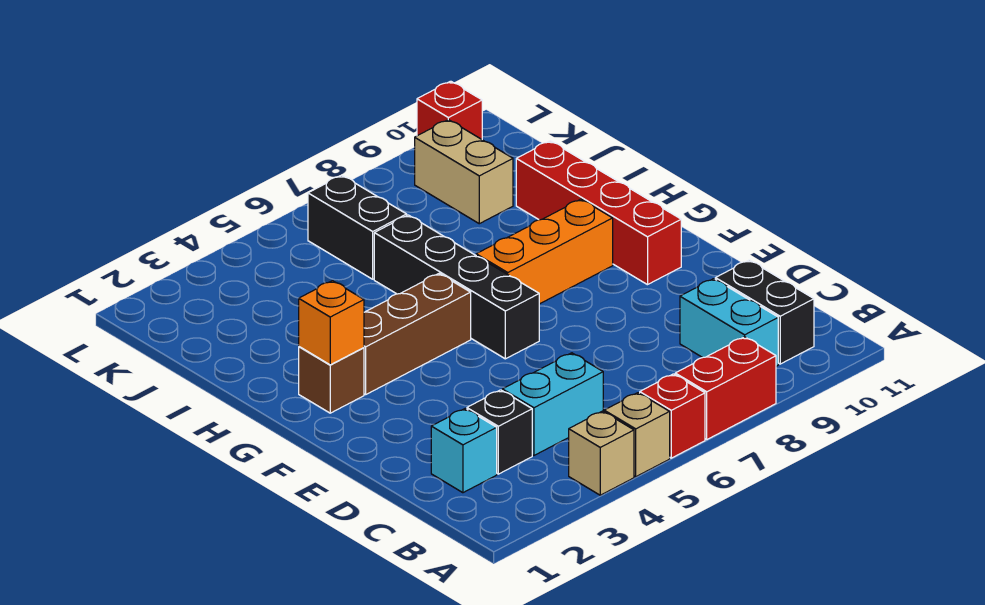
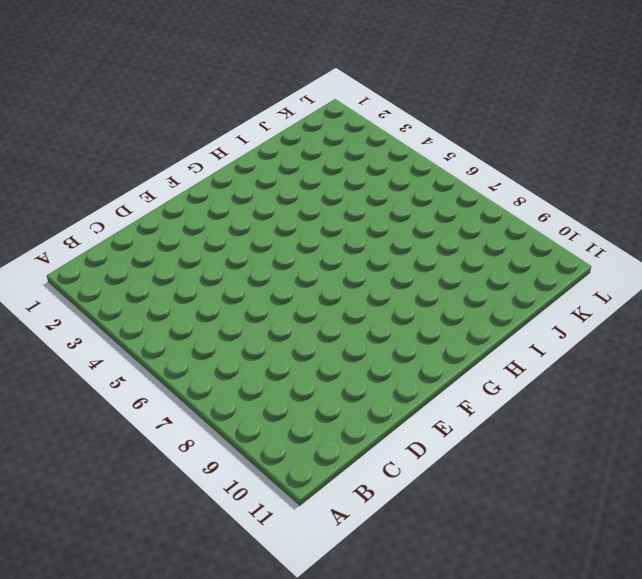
none -> tan brick A4 level 1
none -> tan brick A5 level 1
none -> red brick A6 level 1

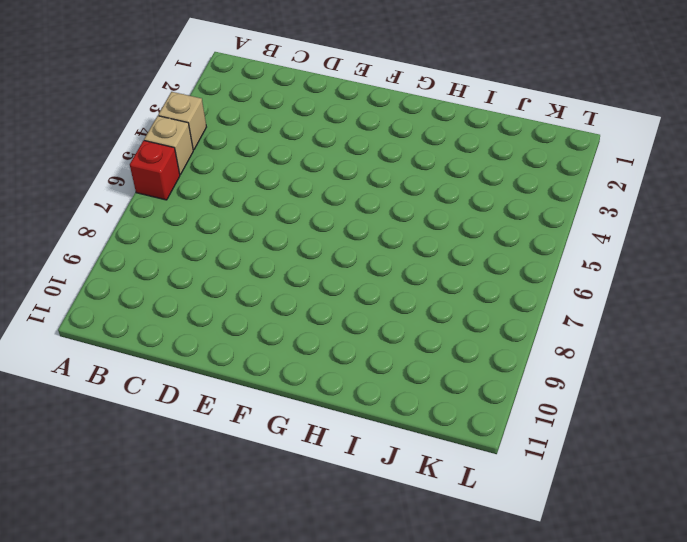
none -> red brick A7:A8 level 1
none -> cyan brick B9:C9 level 1
none -> black brick B10:C10 level 1

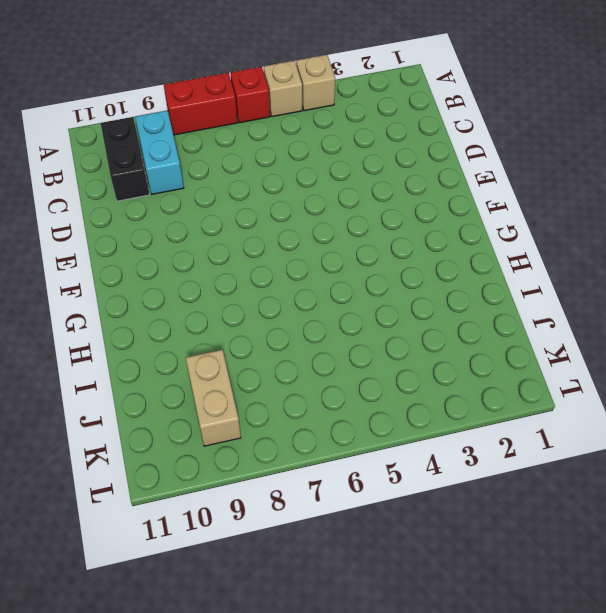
none -> cyan brick C2 level 1
none -> black brick C3 level 1
none -> cyan brick C4:C5 level 1

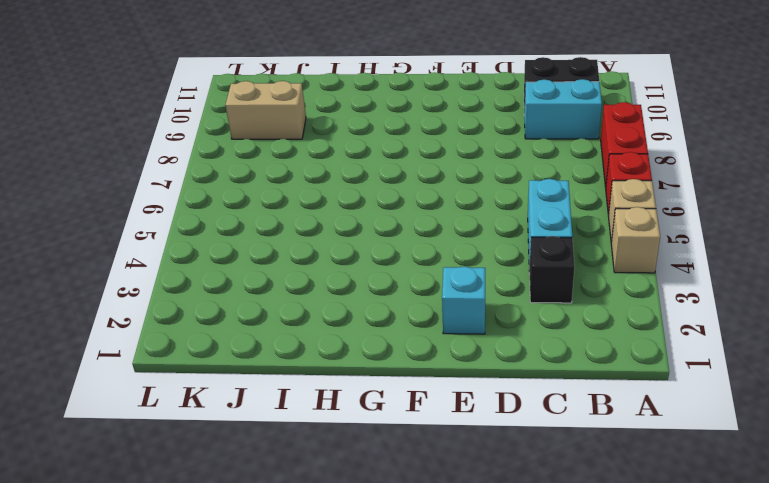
cyan brick E2 level 1 -> cyan brick C2 level 1
none -> black brick F6:I6 level 1
none -> red brick F10:I10 level 1
none -> brown brick G2 level 1

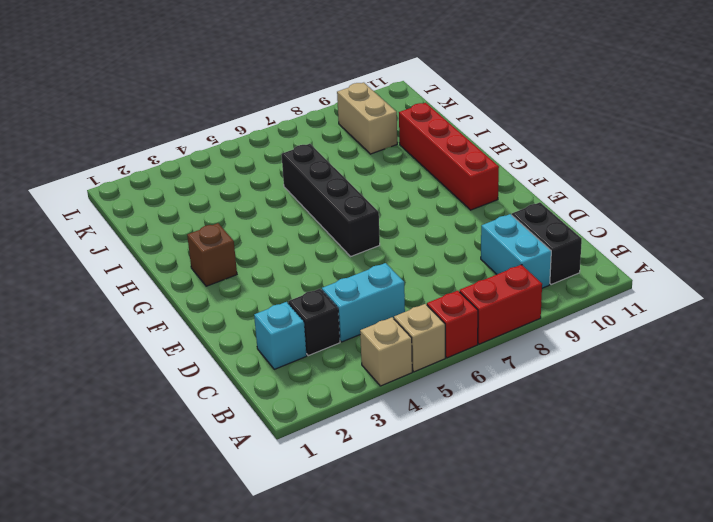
none -> brown brick G3:G5 level 1
none -> orange brick G7:G9 level 1
none -> black brick J6:K6 level 1

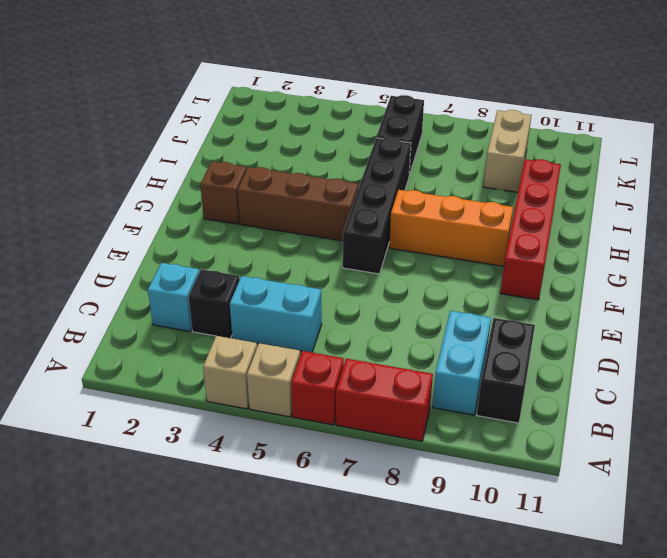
none -> red brick L10 level 1
none -> orange brick G2 level 2

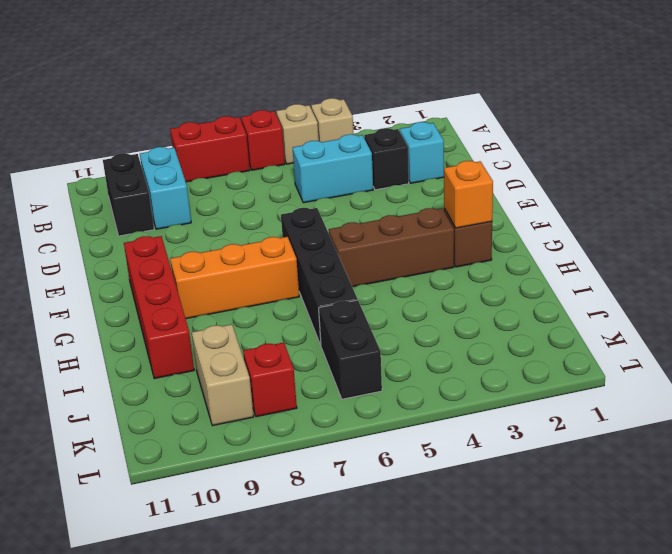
red brick K8 level 1 -> red brick L10 level 1

